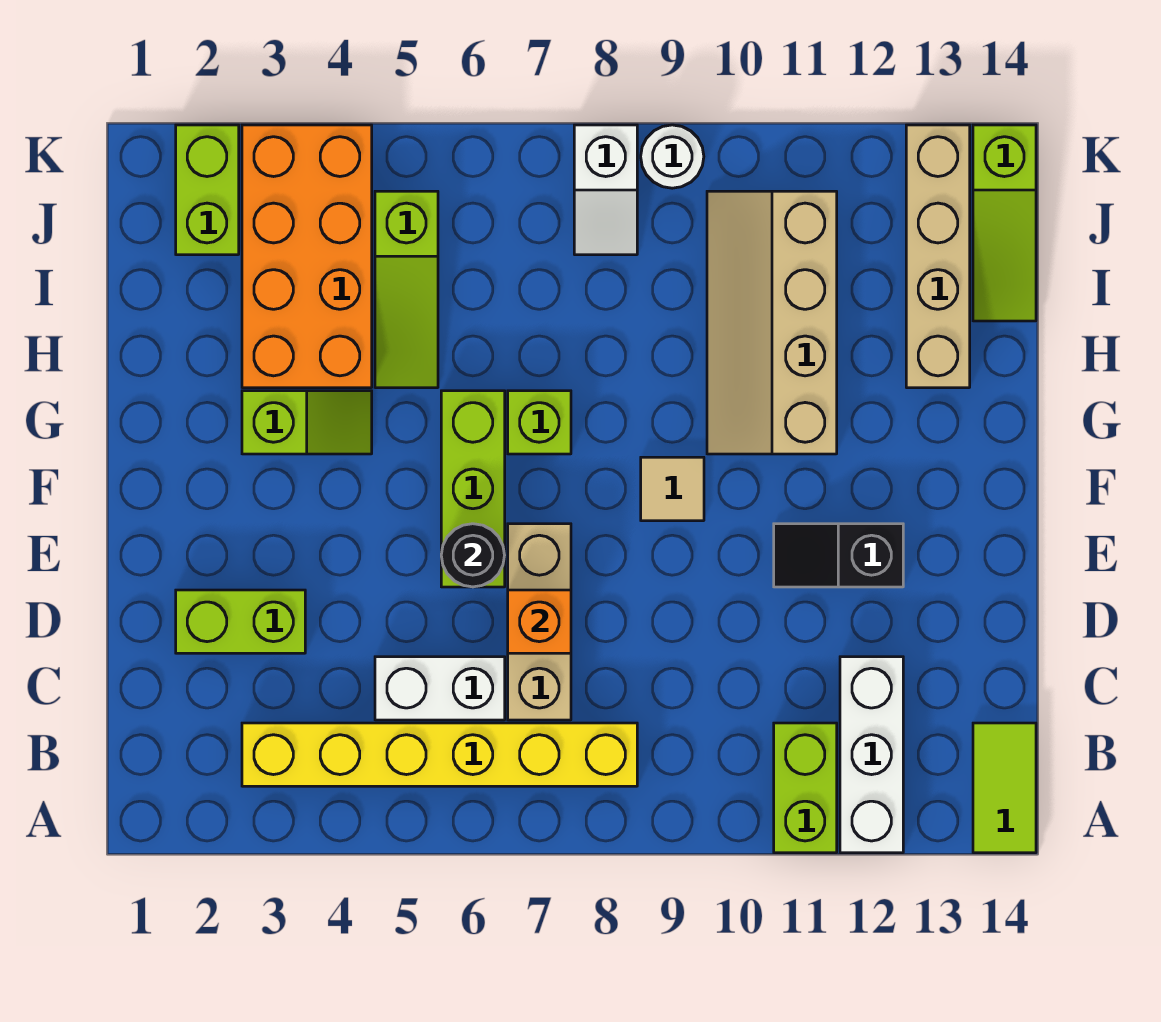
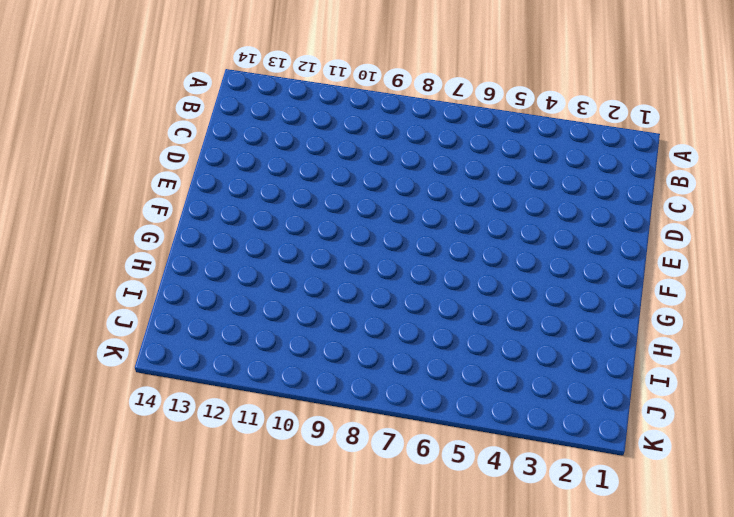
none -> lime brick A11:B11 level 1
none -> white brick A12:C12 level 1
none -> lime tile A14:B14 level 1

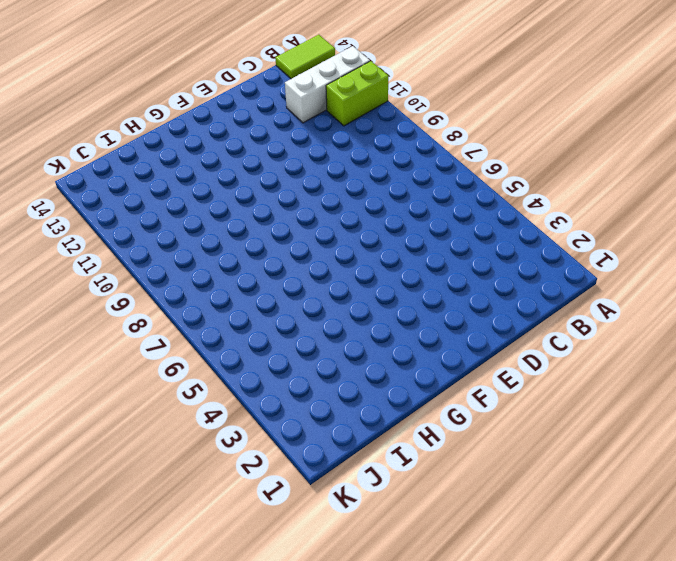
none -> yellow brick B3:B8 level 1
none -> white brick C5:C6 level 1
none -> tan brick C7:E7 level 1

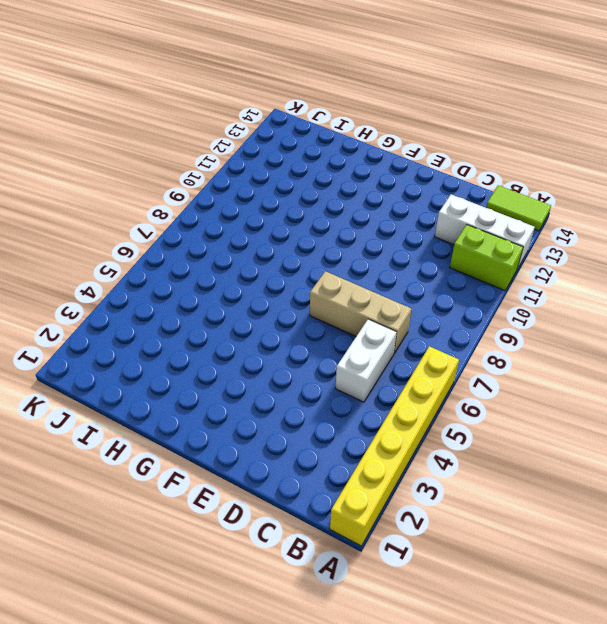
yellow brick A1:A6 level 1 -> yellow brick B3:B8 level 1
none -> lime brick D2:D3 level 1
none -> lime brick E6:G6 level 1
none -> black slope E11:E12 level 1 top 12

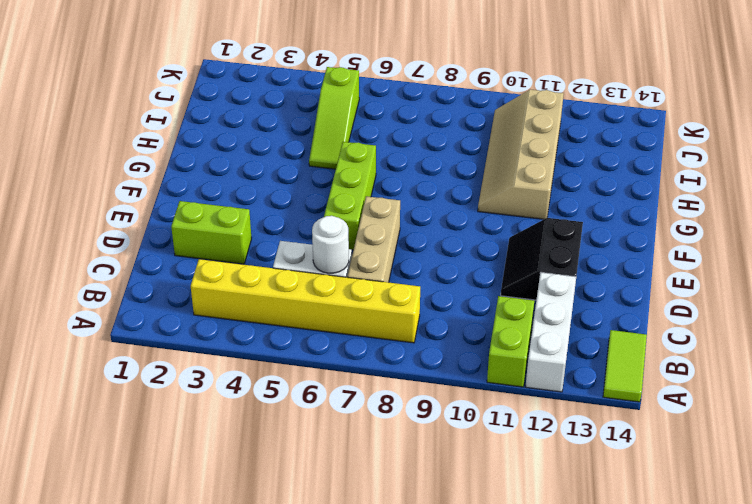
white round brick C6 level 2 -> white round brick K9 level 1
black slope D11:E12 level 1 top 12 -> black slope E11:E12 level 1 top 12
none -> tan tile F9 level 1
none -> lime slope G3:G4 level 1 top 3
none -> lime brick G7 level 1

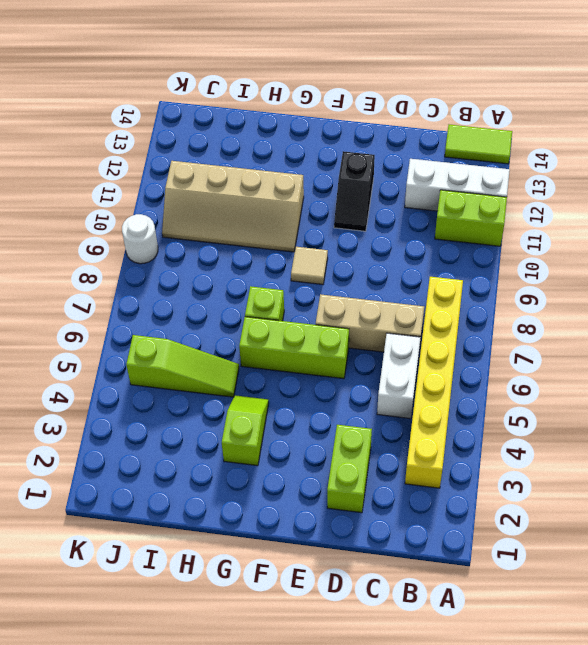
none -> orange brick H3:K4 level 1
none -> tan brick H13:K13 level 1
none -> lime slope I14:K14 level 1 top K

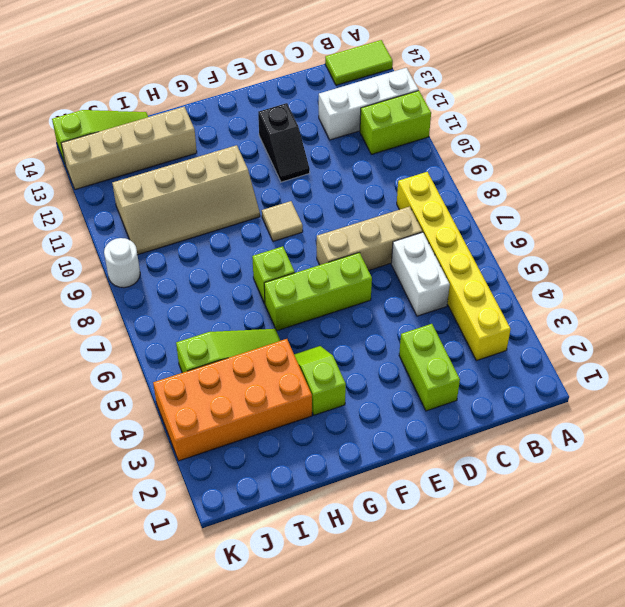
none -> lime brick J2:K2 level 1
none -> white slope J8:K8 level 1 top K
none -> orange brick D7 level 2

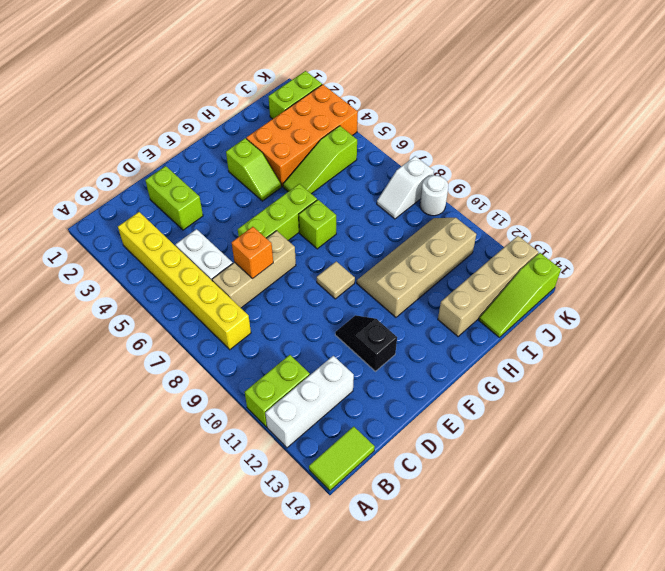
none -> black round brick E6 level 2

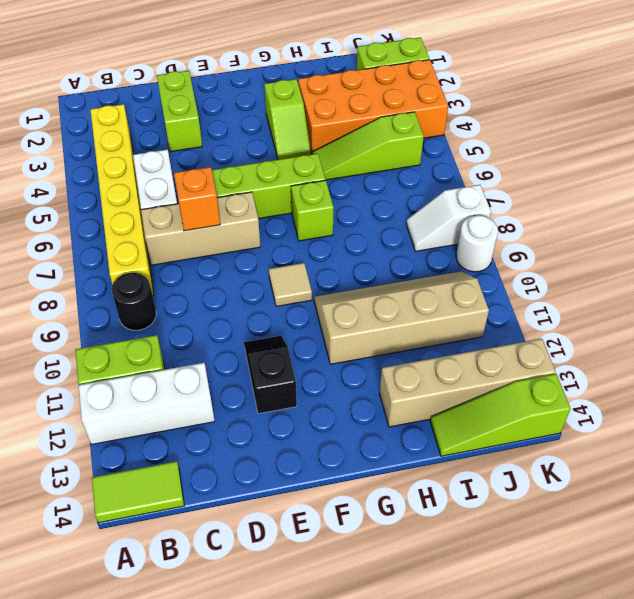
black round brick B9 level 1 -> black round brick E6 level 2

